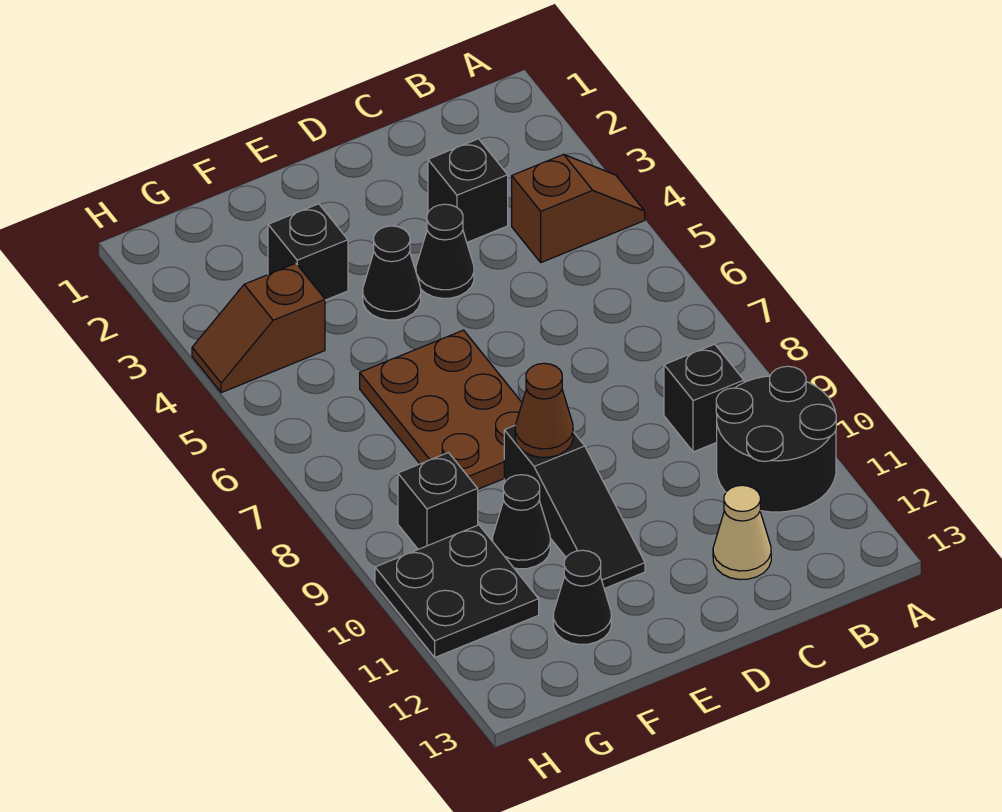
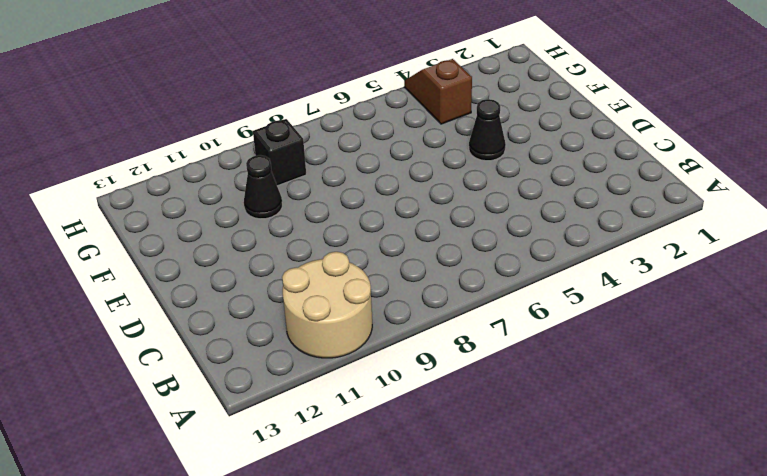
tan round brick A10:B11 level 1 -> black round brick A10:B11 level 1
none -> brown slope A4:B4 level 1 top B
none -> black brick B9 level 1
none -> black brick C3 level 1

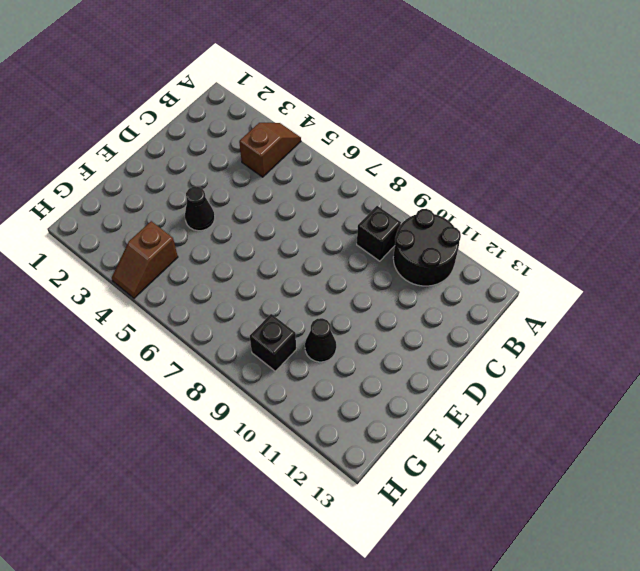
none -> black brick C3 level 1
none -> tan cone C12 level 1
none -> black cone D4 level 1

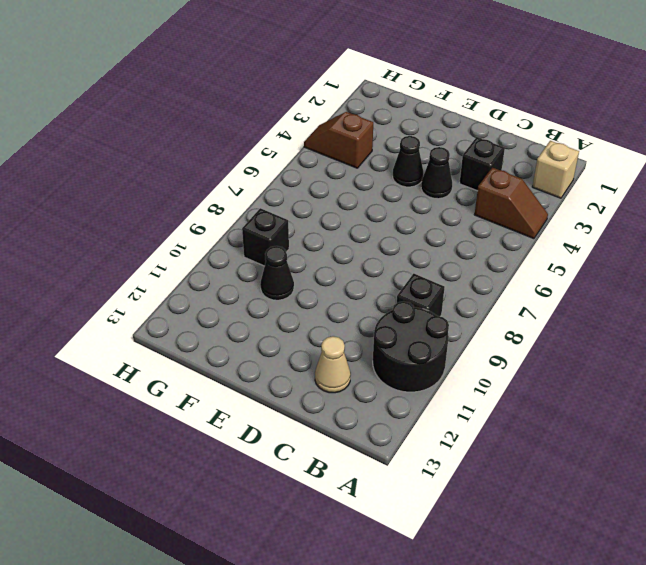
tan brick A2 level 1 -> none
none -> brown plate E6:F8 level 1
none -> black slope E9:E11 level 1 top 9
none -> black brick F3 level 1

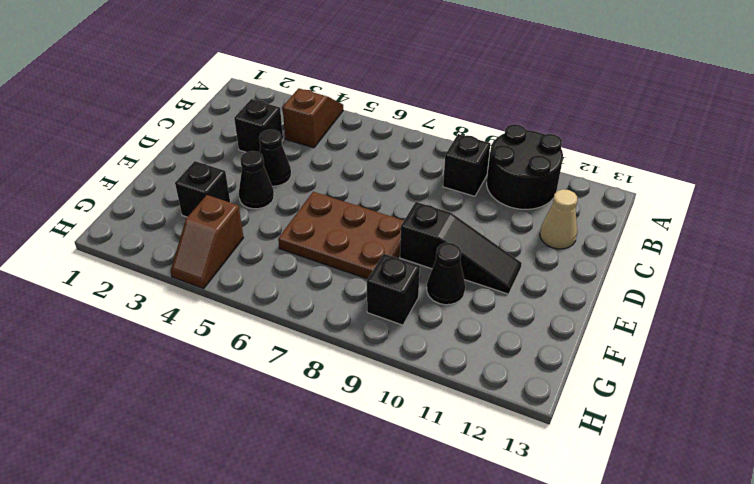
none -> black cone F12 level 1
none -> black plate G10:H11 level 1
none -> brown cone E9 level 2

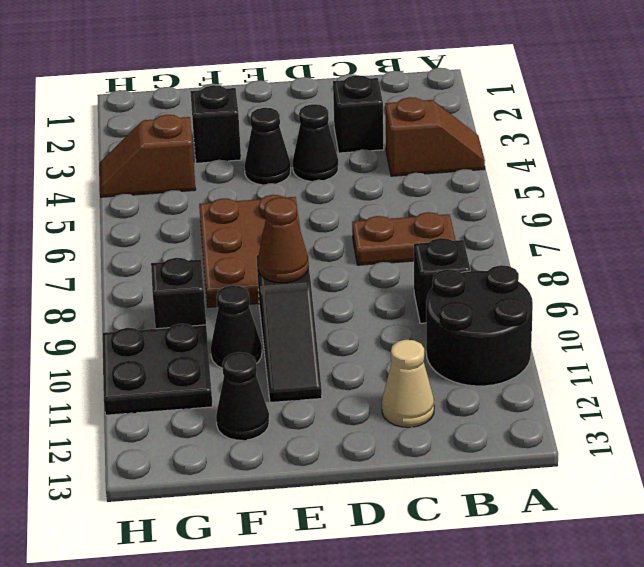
brown plate B7:C7 level 1 -> none

